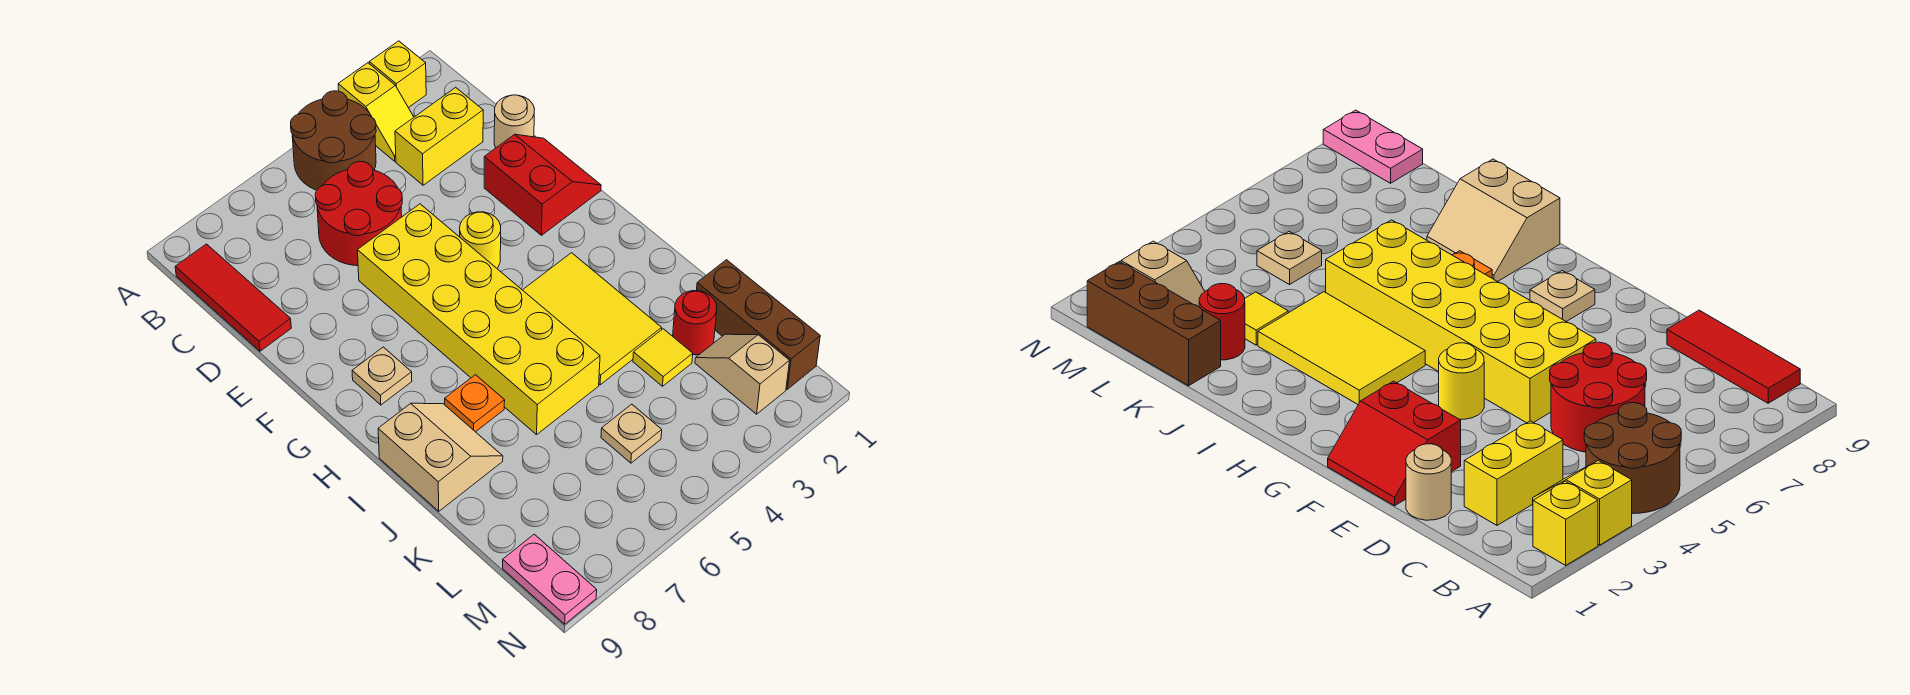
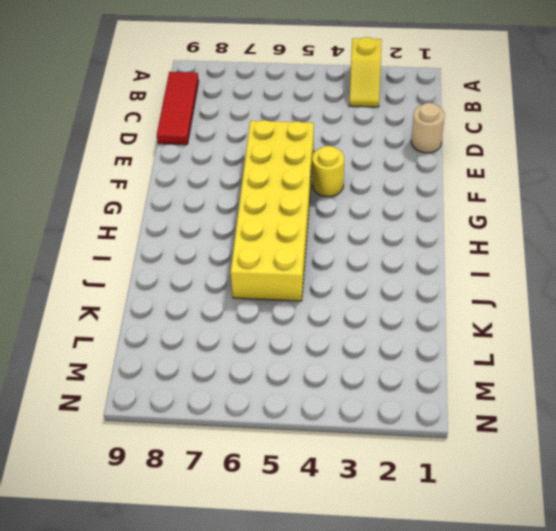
none -> yellow brick A2 level 1
none -> brown round brick A4:B5 level 1
none -> yellow brick C2:C3 level 1

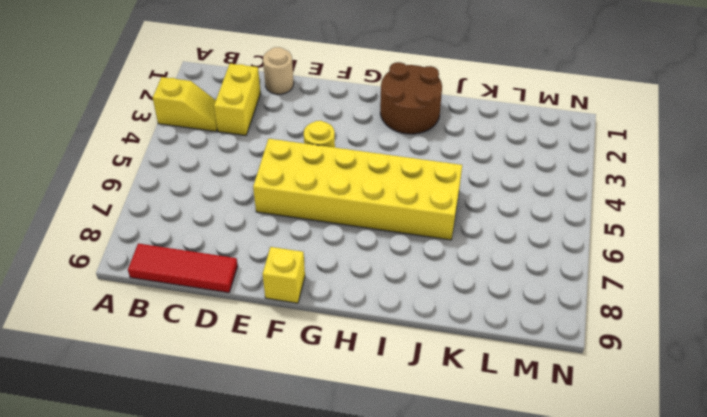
yellow brick F9 level 1 -> yellow brick A2 level 1
brown round brick H1:I2 level 1 -> brown round brick A4:B5 level 1
none -> red round brick C5:D6 level 1
none -> red slope E1:F2 level 1 top 2
none -> tan plate G8 level 1

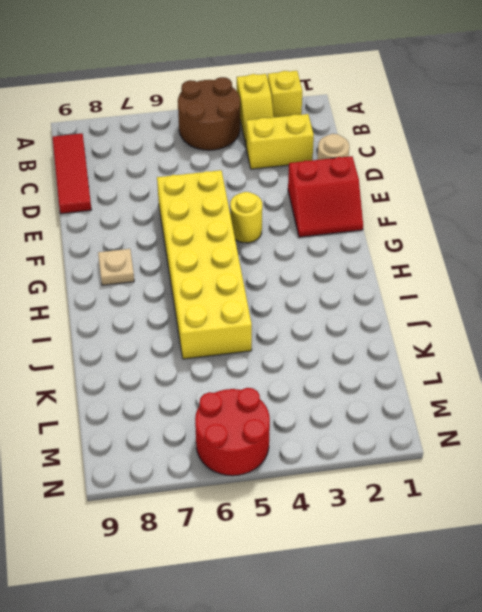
red slope E1:F2 level 1 top E -> red slope E1:F2 level 1 top 2
red round brick M5:N6 level 1 -> red round brick C5:D6 level 1
none -> yellow tile H3:J4 level 1
none -> orange plate I7 level 1
none -> tan slope I8:J9 level 1 top 9

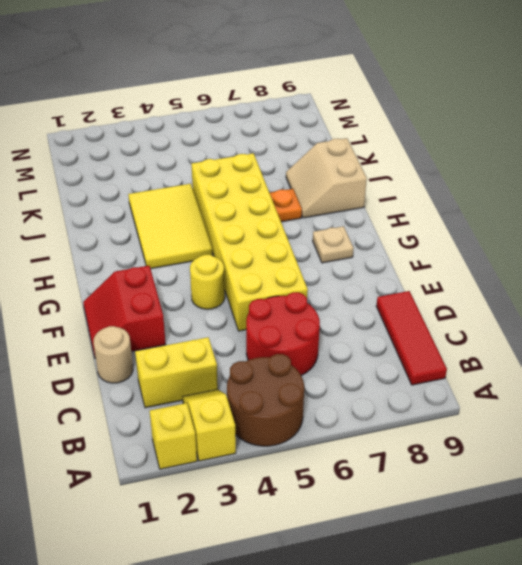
none -> brown brick K1:M1 level 1
none -> red round brick K2 level 1
none -> yellow tile K3 level 1

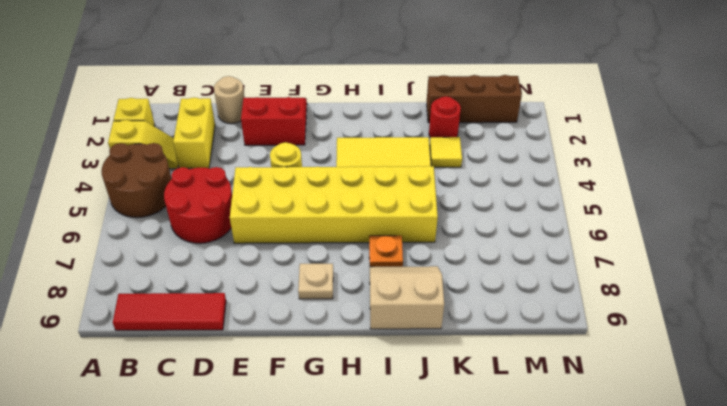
none -> tan slope L2:M2 level 1 top M
none -> tan plate L5 level 1
none -> pink plate M9:N9 level 1

